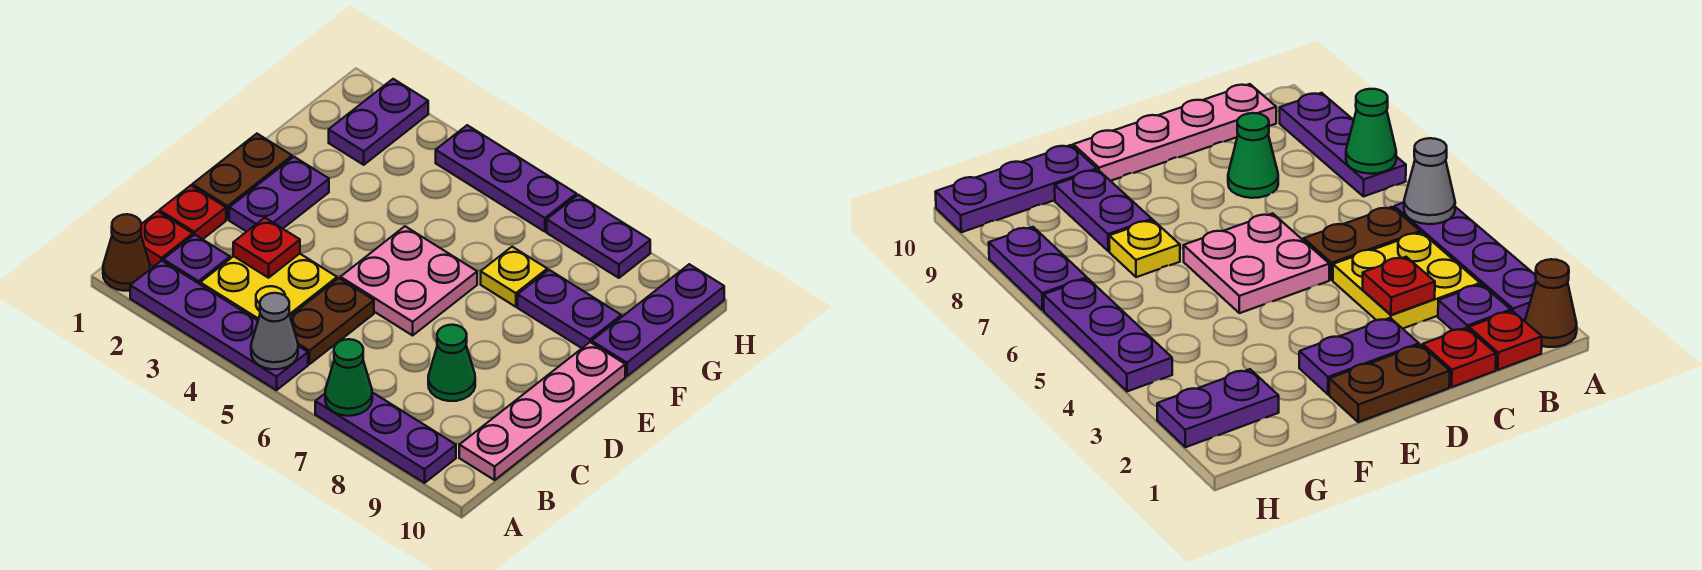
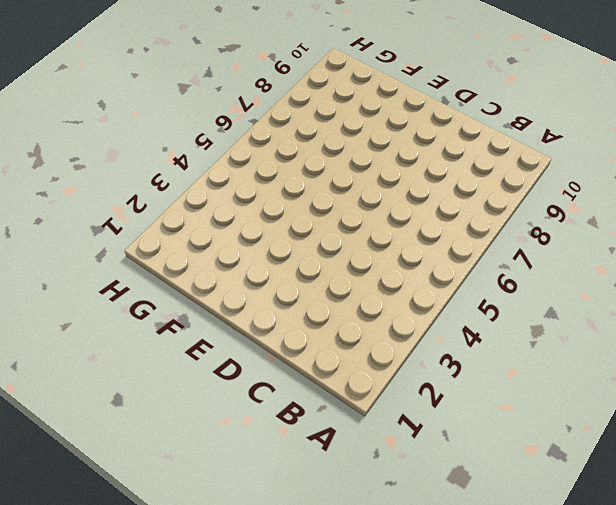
none -> brown cone A1 level 1
none -> purple plate A2:A5 level 1
none -> purple plate A7:A9 level 1

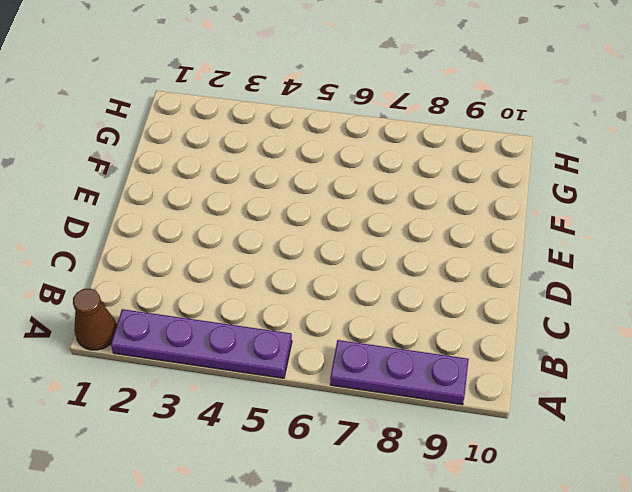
none -> red plate B1 level 1
none -> purple plate B2 level 1
none -> yellow plate B3:C4 level 1

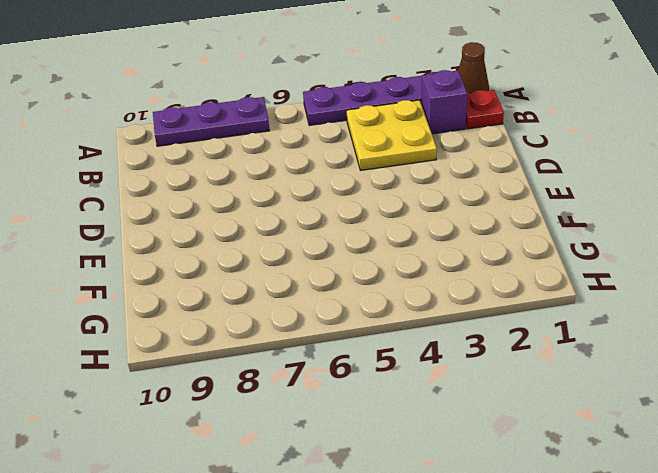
purple brick B2 level 1 -> purple plate B2 level 1
none -> brown plate B5:C5 level 1
none -> pink plate B10:E10 level 1
none -> red plate C1 level 1

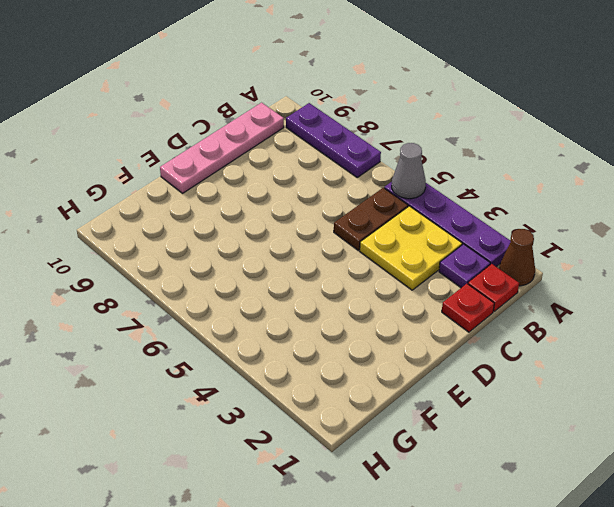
none -> green cone C8 level 1
none -> brown plate D1:E1 level 1
none -> purple plate D2:E2 level 1

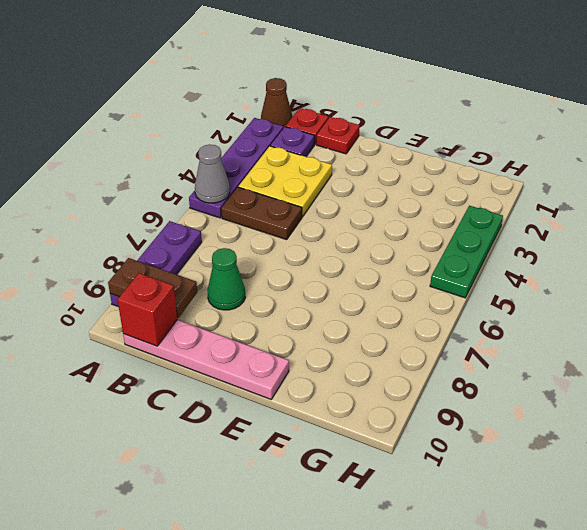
brown plate A9:B9 level 2 -> brown plate D1:E1 level 1
red brick B10 level 2 -> none
green plate H3:H5 level 1 -> purple plate H4:H6 level 1
none -> purple plate D2:E2 level 1
none -> pink plate D5:E6 level 1
none -> yellow plate F7 level 1

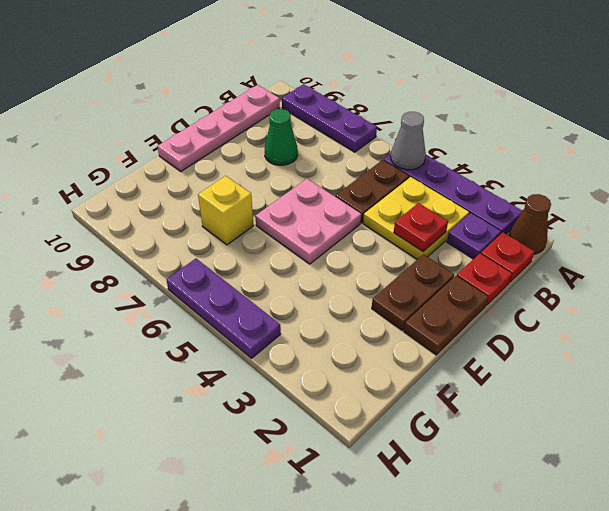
brown plate D2:E2 level 1 -> purple plate D2:E2 level 1
yellow brick F7 level 1 -> yellow plate F7 level 1
none -> purple plate F8:F9 level 1
none -> purple plate F10:H10 level 1
none -> purple plate G2:H2 level 1

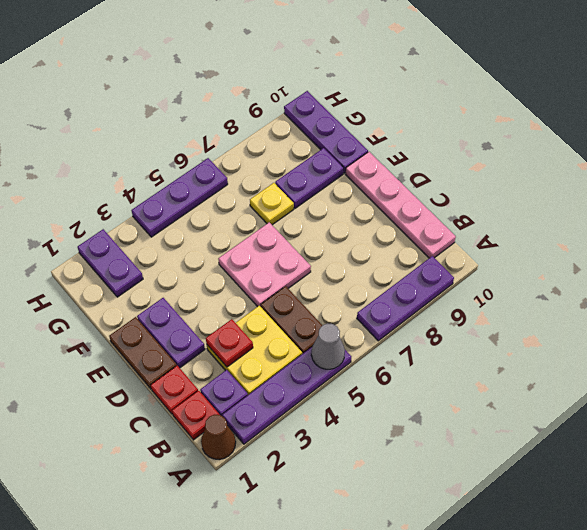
none -> green cone C8 level 1
none -> purple plate H7:H8 level 1
none -> green cone A7 level 2

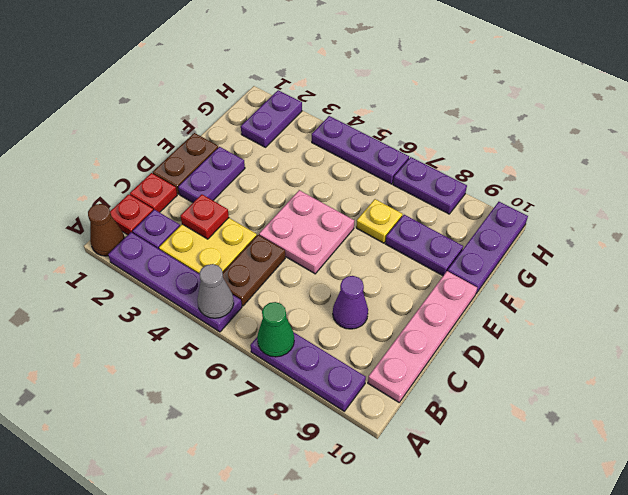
purple cone C8 level 1 -> green cone C8 level 1

